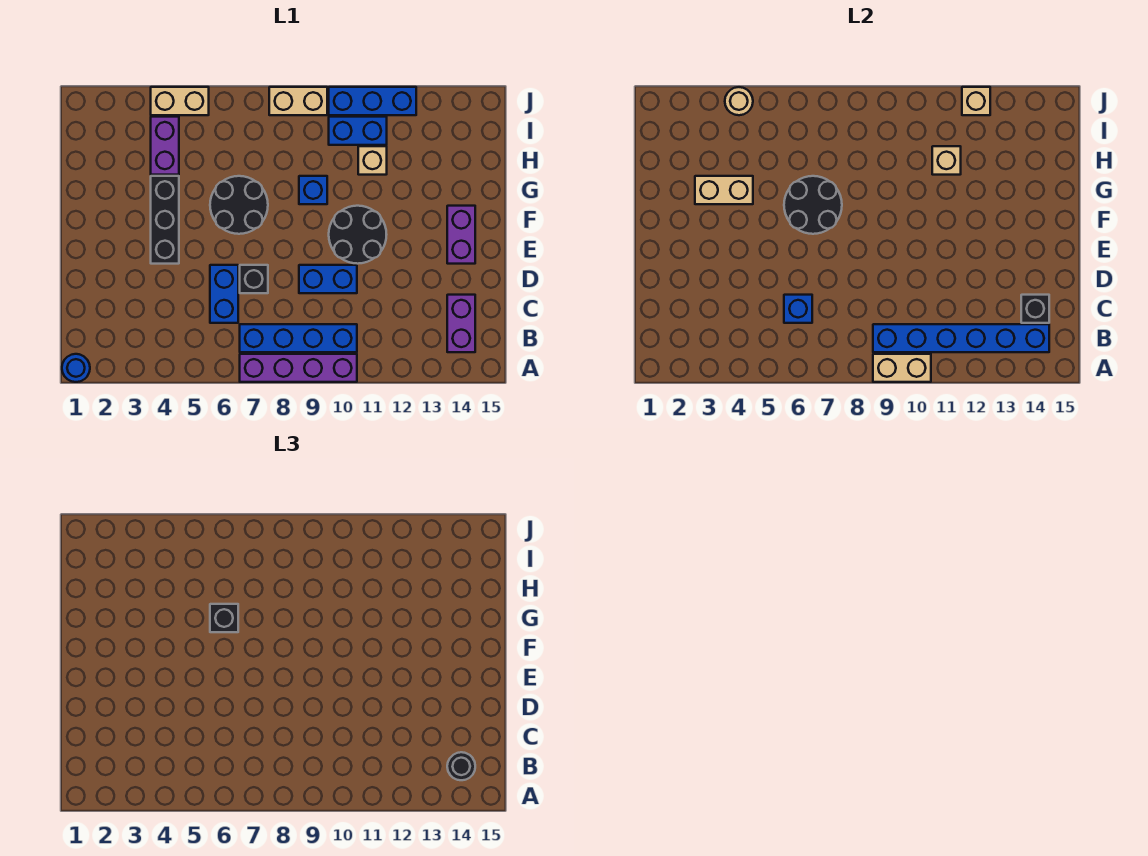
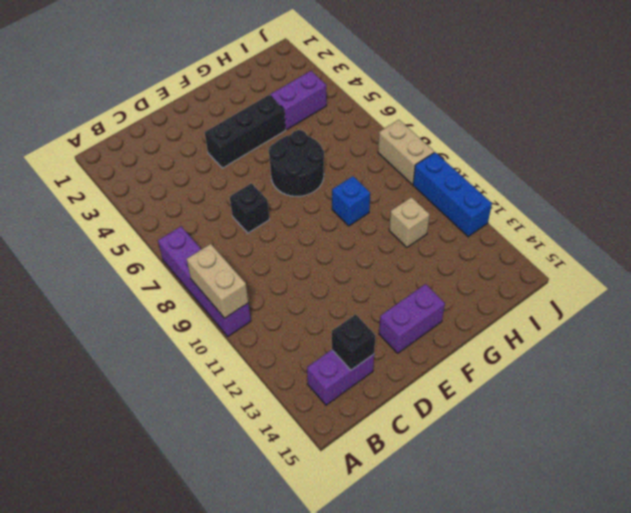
none -> blue round brick A1 level 1
none -> blue brick B7:B10 level 1
none -> blue brick C6:D6 level 1

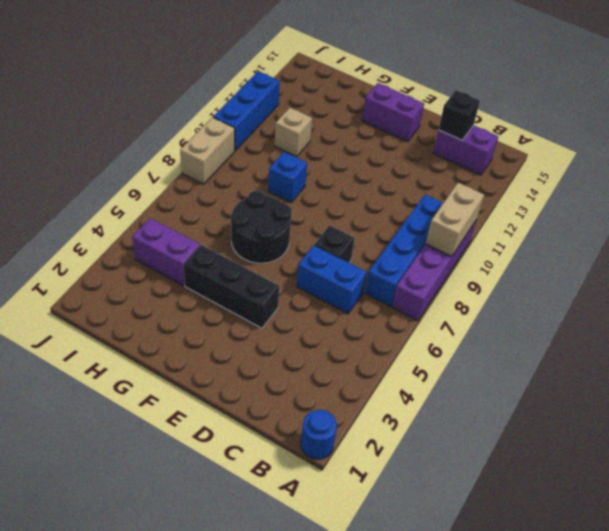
none -> blue brick D9:D10 level 1
none -> black round brick E10:F11 level 1
none -> blue brick I10:I11 level 1

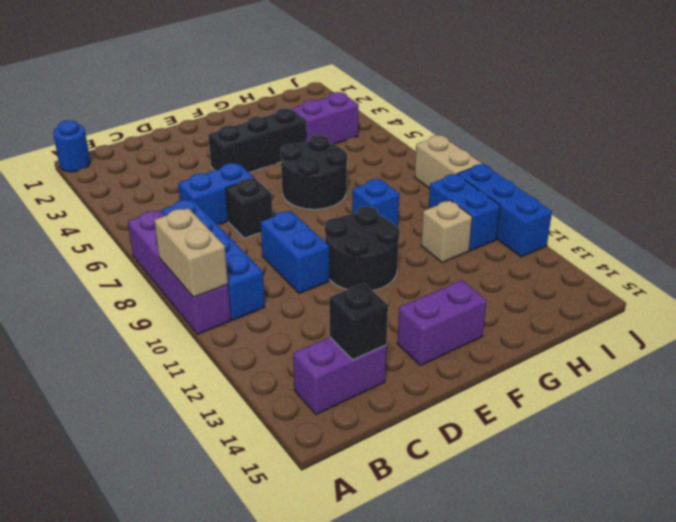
none -> tan brick J4:J5 level 1
none -> blue brick B9:B14 level 2
none -> blue brick C6 level 2

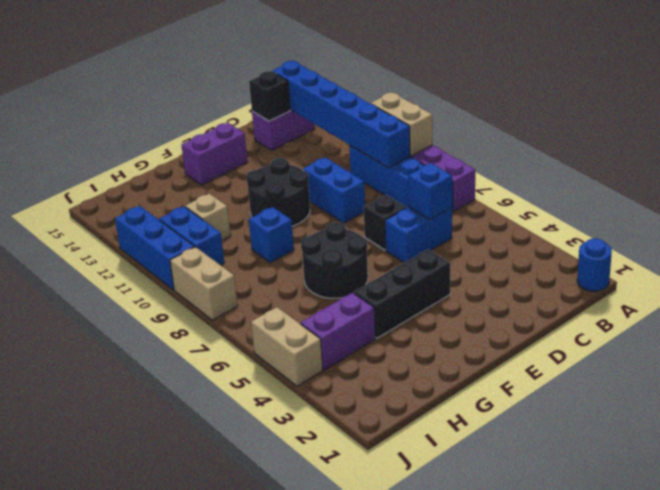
none -> black round brick F6:G7 level 2
none -> tan brick G3:G4 level 2
none -> tan brick H11 level 2

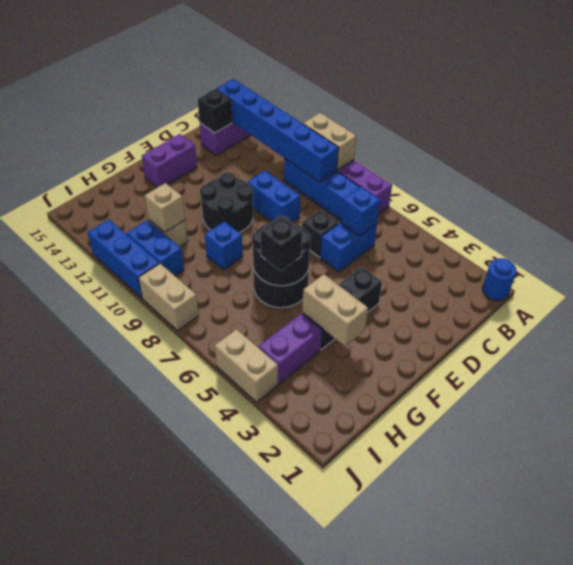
none -> tan round brick J4 level 2
none -> tan brick J12 level 2
none -> black round brick B14 level 3

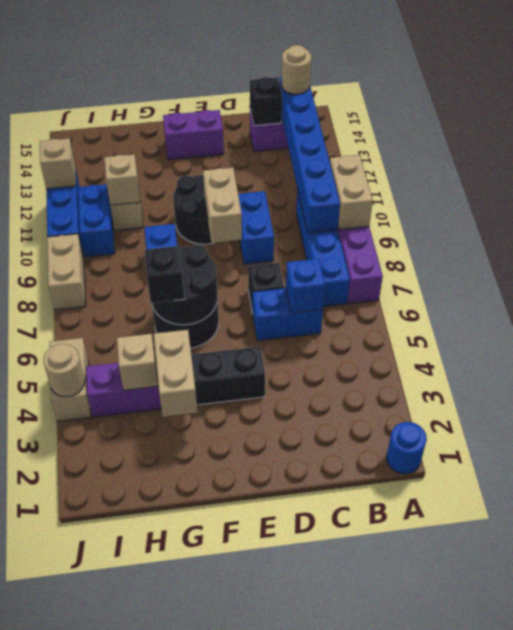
tan round brick B14 level 3 -> black round brick B14 level 3
tan brick E9:E10 level 2 -> none
tan brick H4 level 2 -> none

